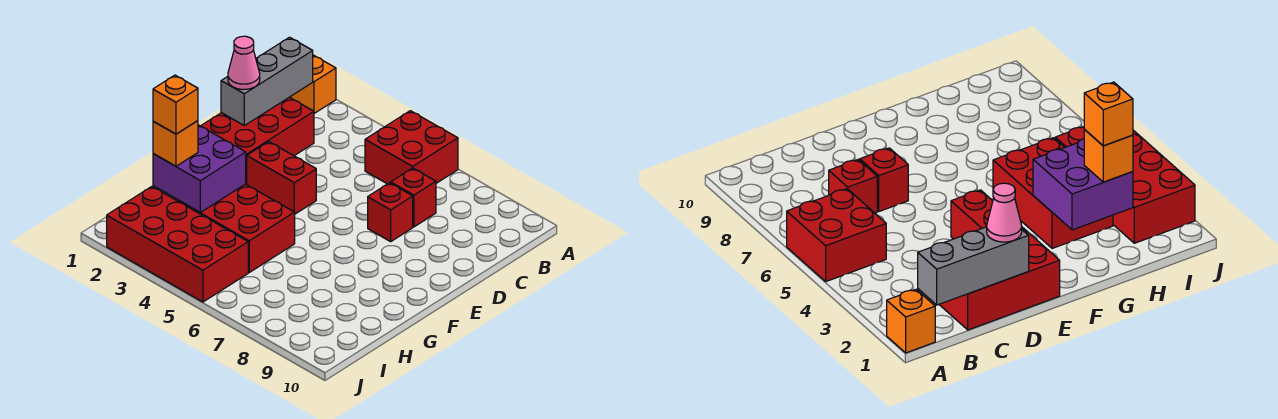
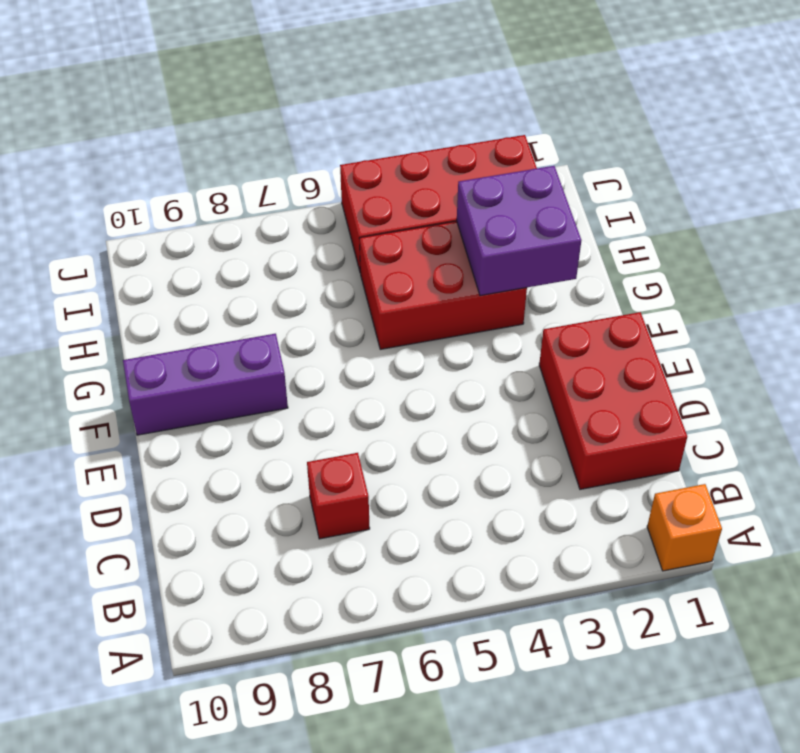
purple brick F8:F10 level 1 -> none
none -> red brick A5:B6 level 1
none -> red brick D7 level 1
none -> red brick E3:E4 level 1

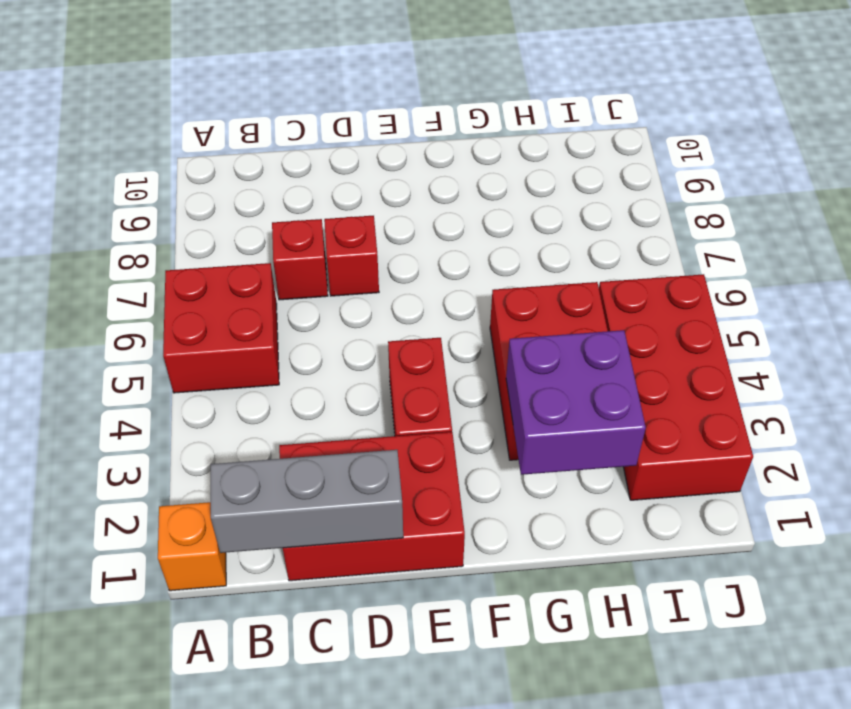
none -> pink cone D1 level 3
none -> orange brick H2 level 3
none -> orange brick H2 level 4

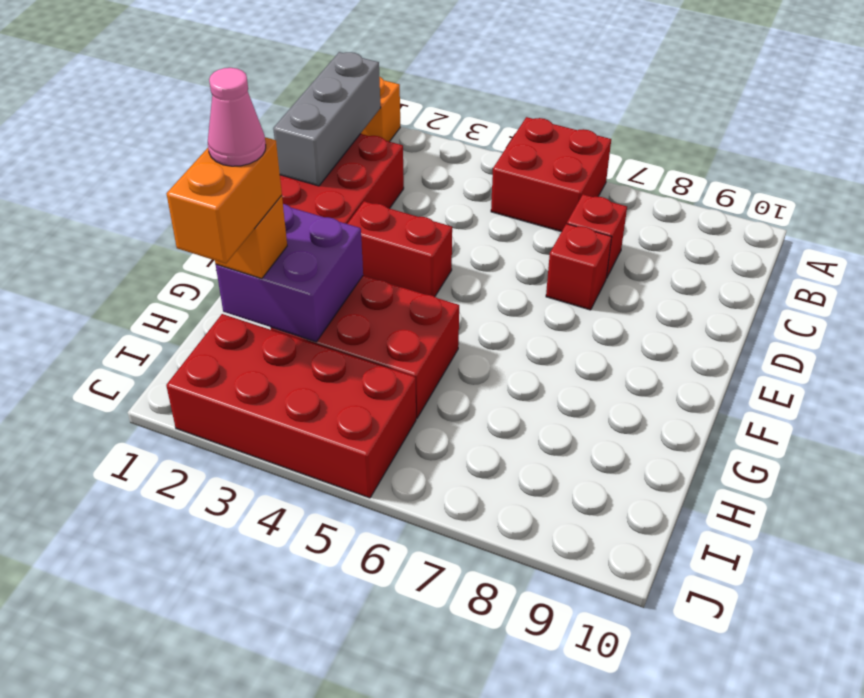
orange brick H2:I2 level 4 -> orange brick H2 level 4
pink cone H2 level 5 -> pink cone D1 level 3

